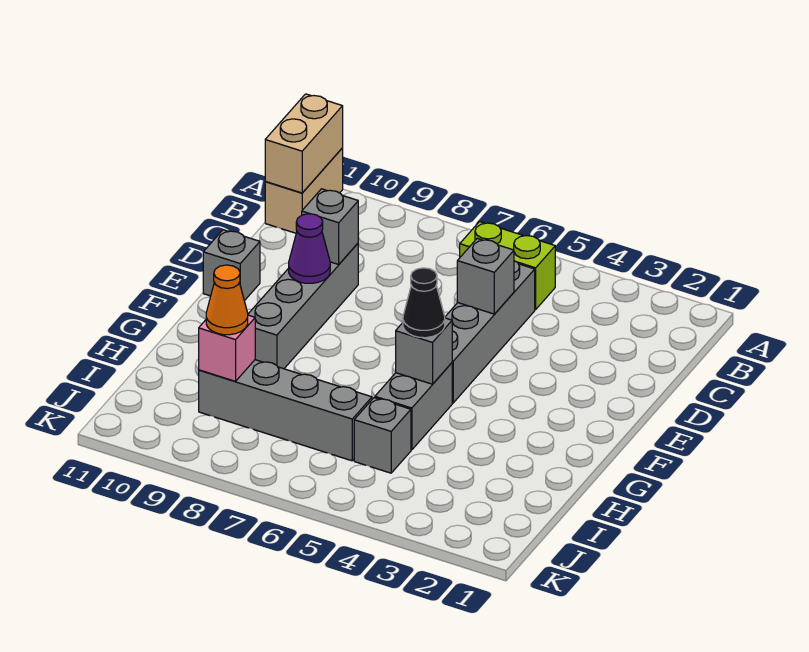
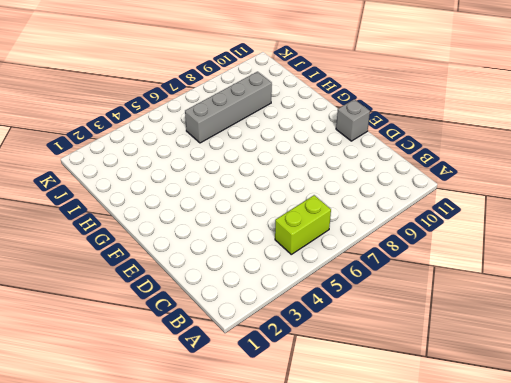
none -> tan brick A11:B11 level 1
none -> grey brick C5:F5 level 1
none -> grey brick D9:G9 level 1

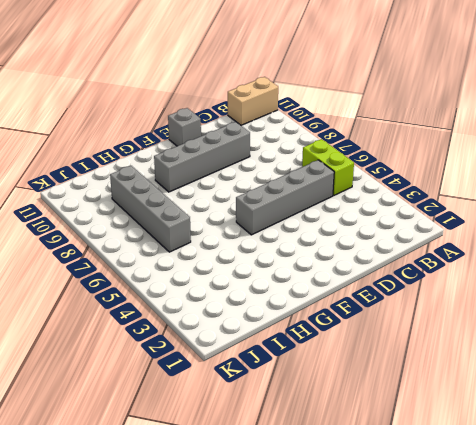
none -> grey brick G5:H5 level 1
none -> grey brick I5 level 1
none -> tan brick A11:B11 level 2

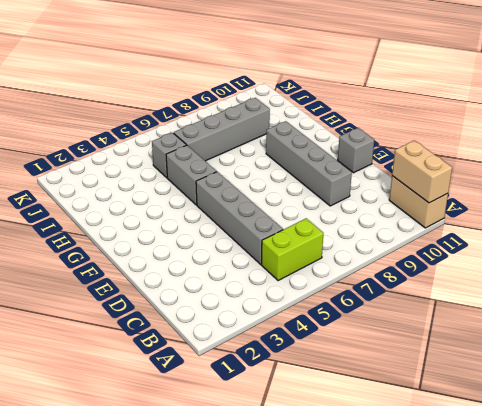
none -> grey brick D5 level 2
none -> grey brick D9 level 2
none -> purple cone E9 level 2

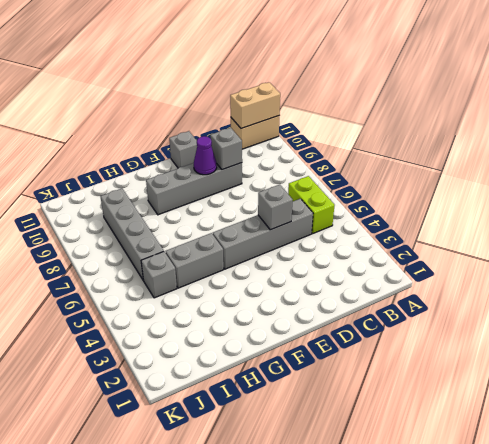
none -> grey brick G5 level 2
none -> pink brick I9 level 2
none -> black cone G5 level 3

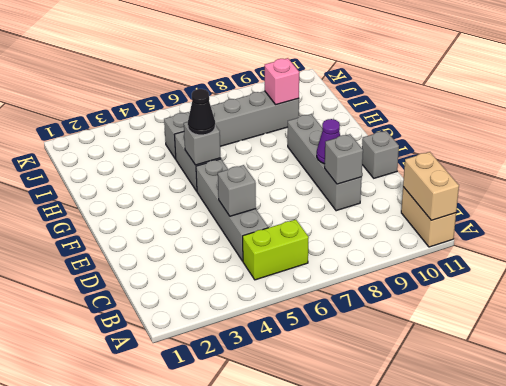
none -> orange cone I9 level 3

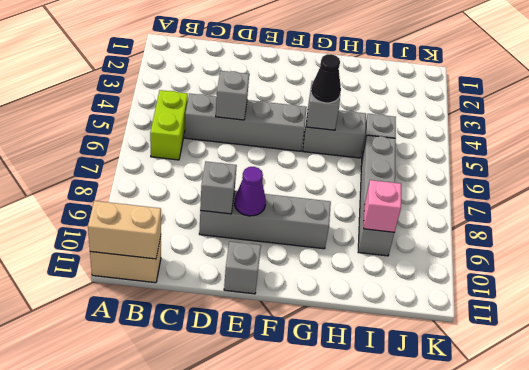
none -> orange cone I9 level 3

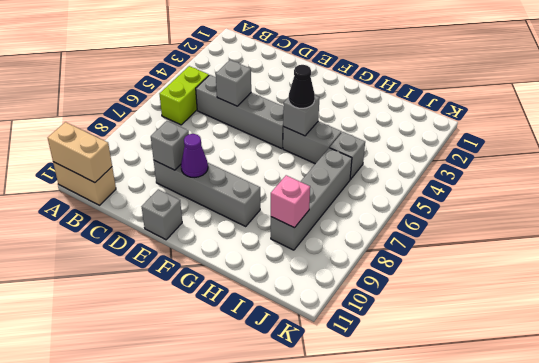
none -> orange cone I9 level 3

